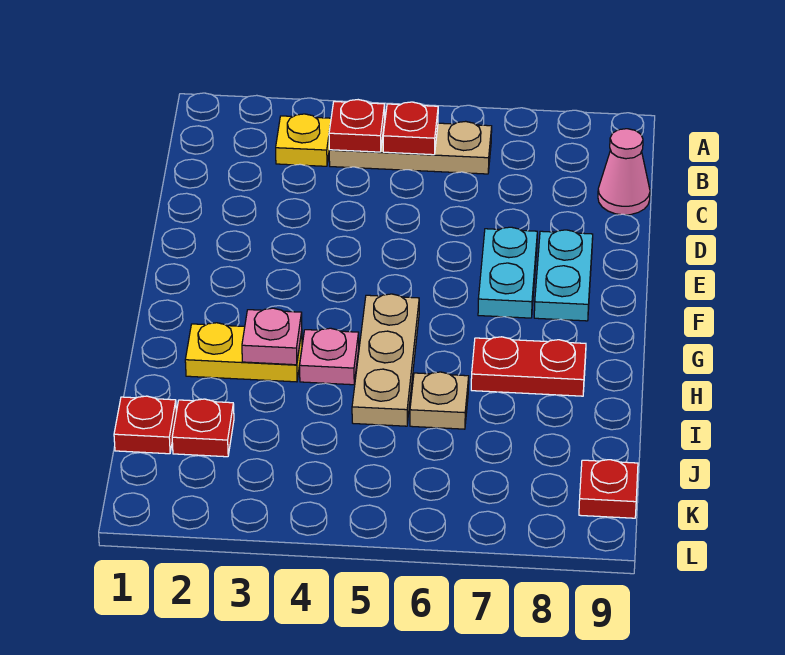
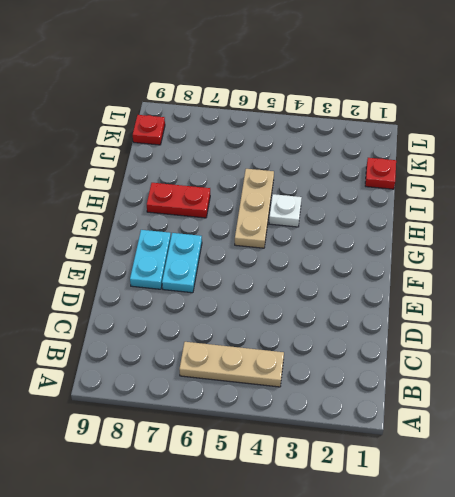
white plate H4 level 1 -> pink plate H4 level 1
none -> yellow plate B3 level 1
none -> pink cone C9 level 1
none -> yellow plate H2:H3 level 1

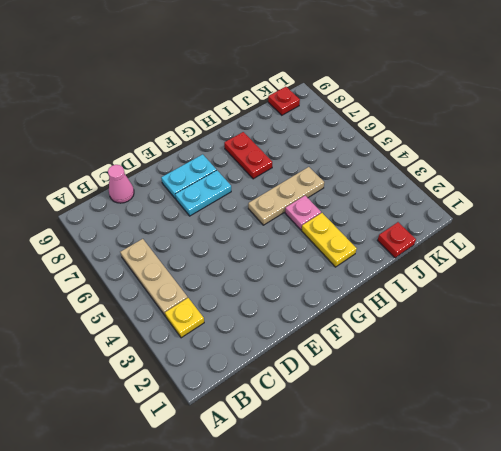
none -> tan plate I6 level 1
none -> red plate J2 level 1
none -> red plate B4 level 2

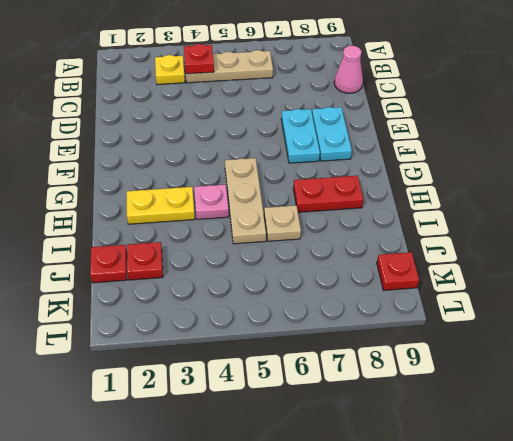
none -> red plate B5 level 2
none -> pink plate H3 level 2

